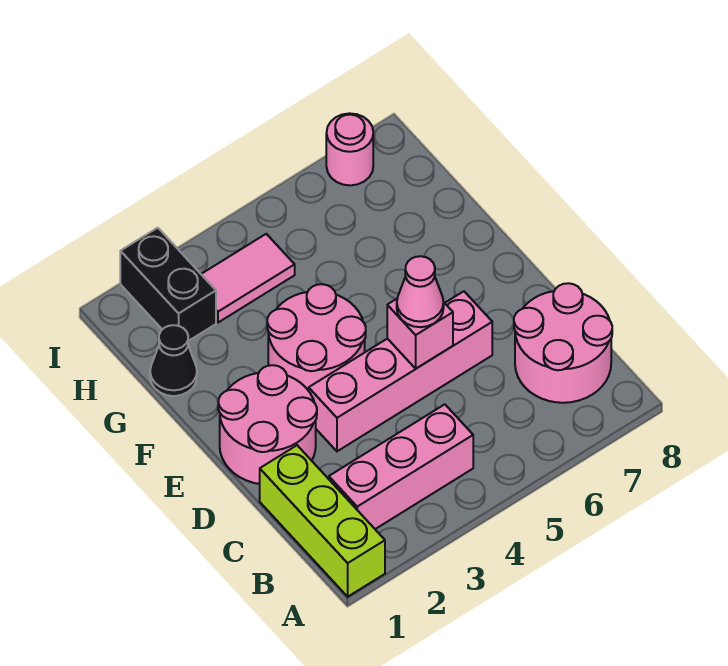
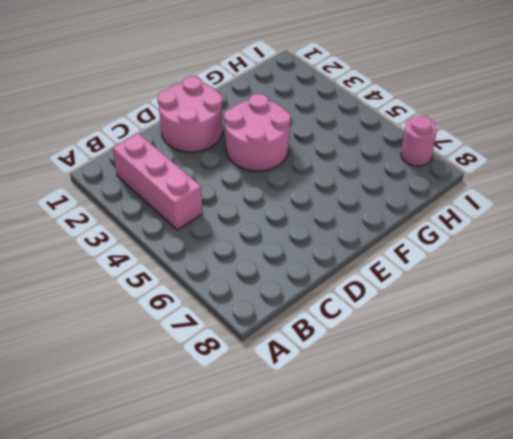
none -> lime brick A1:C1 level 1
none -> pink round brick B7:C8 level 1
none -> pink brick D3:D6 level 1

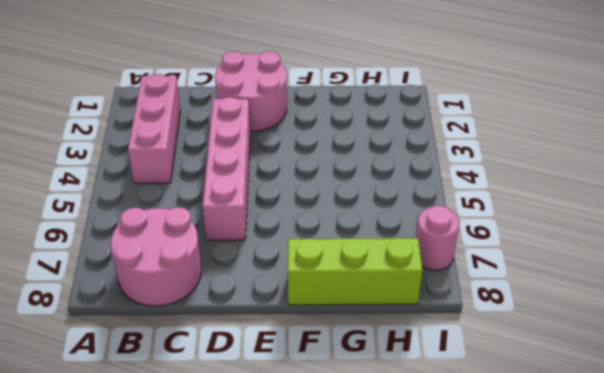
lime brick F8:H8 level 1 -> lime brick A1:C1 level 1
none -> pink round brick E3:F4 level 1
none -> black cone G1 level 1
none -> black brick H2:I2 level 1

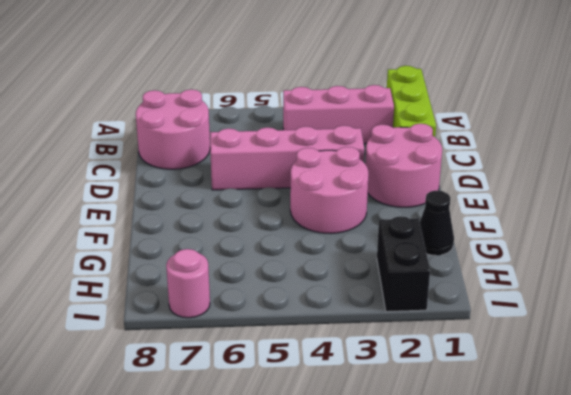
none -> pink tile H3:H4 level 1
none -> pink brick D5 level 2
none -> pink cone D5 level 3

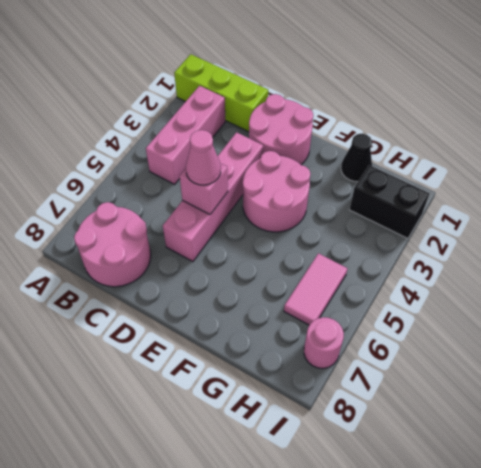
pink tile H5:H6 level 1 -> pink tile H3:H4 level 1

